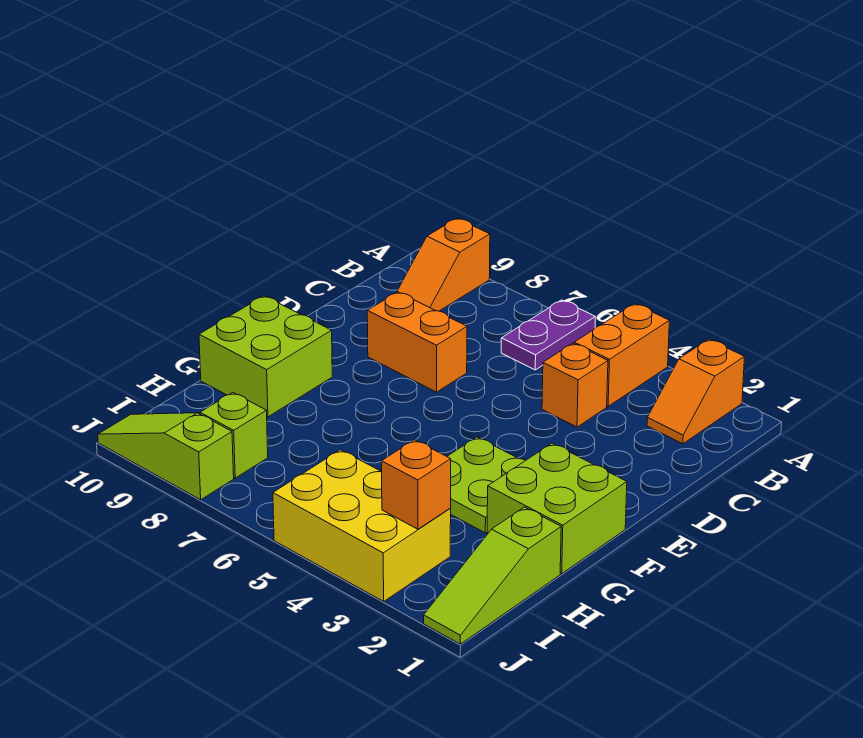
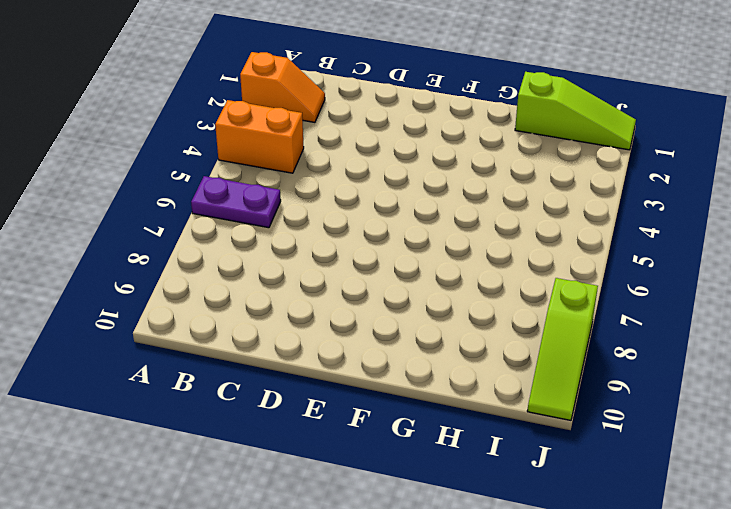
none -> orange slope A9:B9 level 1 top A
none -> orange brick C4 level 1
none -> orange brick D7:D8 level 1

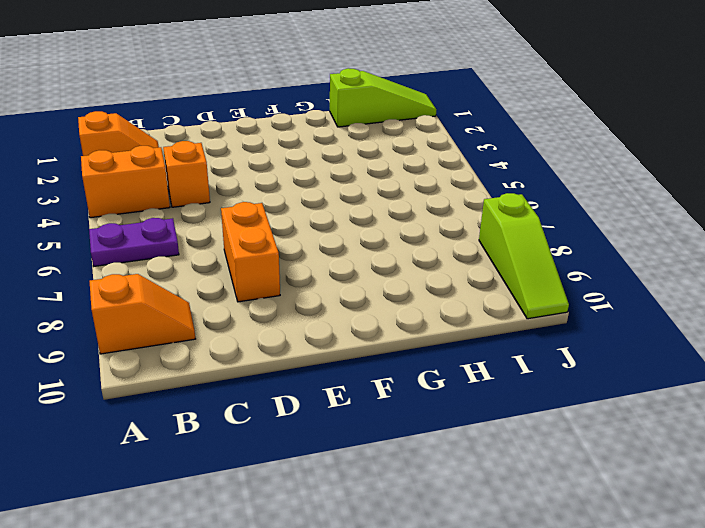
none -> lime brick F1:G2 level 1
none -> lime plate F3:G4 level 1
none -> lime brick F9:G10 level 1

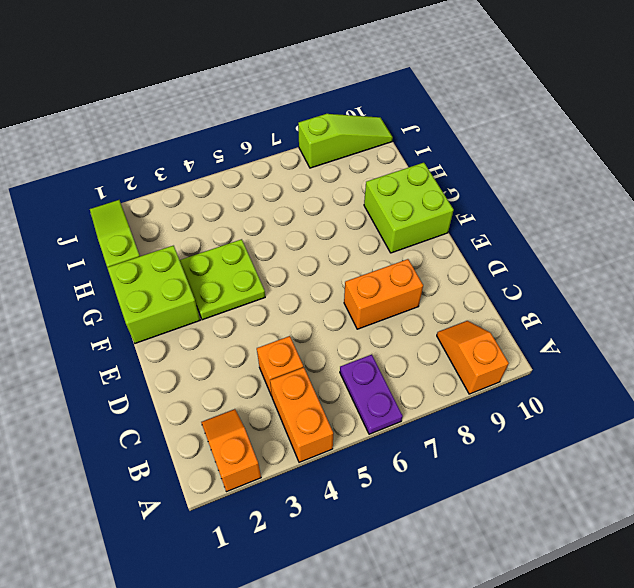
none -> yellow brick I3:J5 level 1
none -> lime brick I8 level 1
none -> orange brick I3 level 2

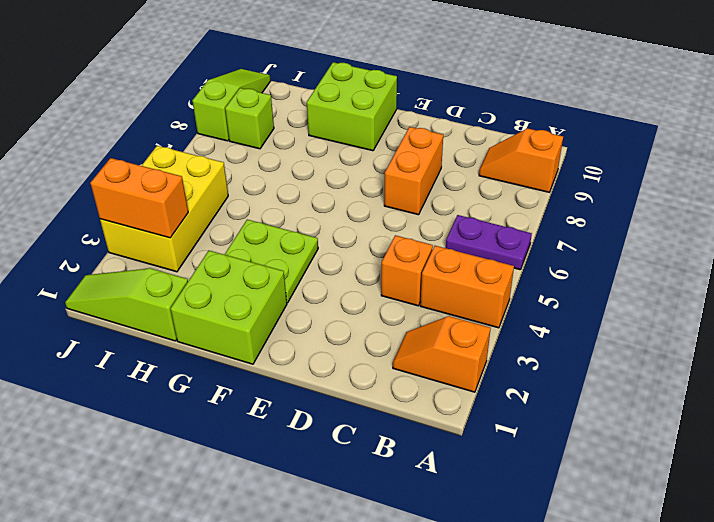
orange brick I3:J3 level 2 -> orange brick I3 level 2

